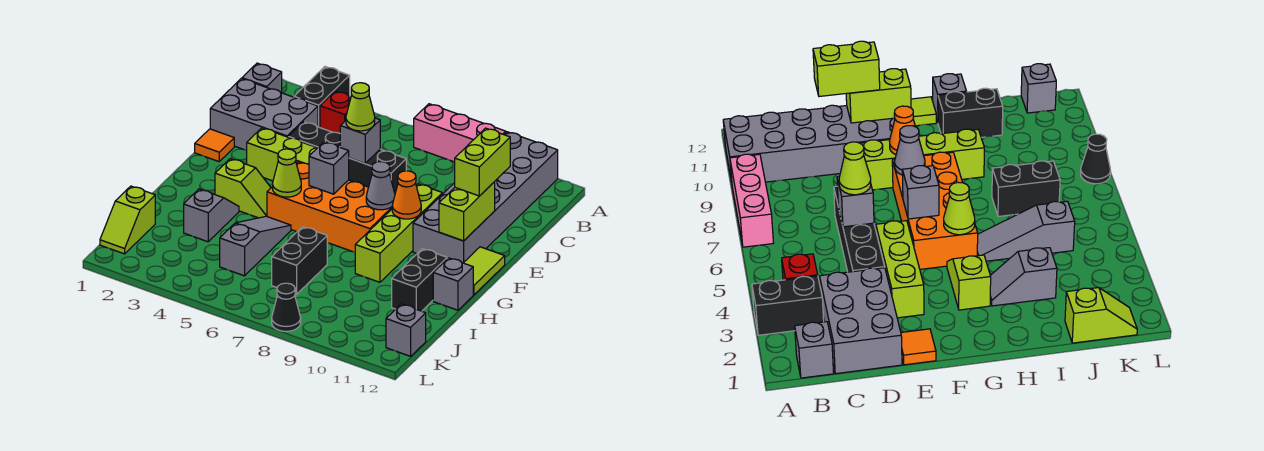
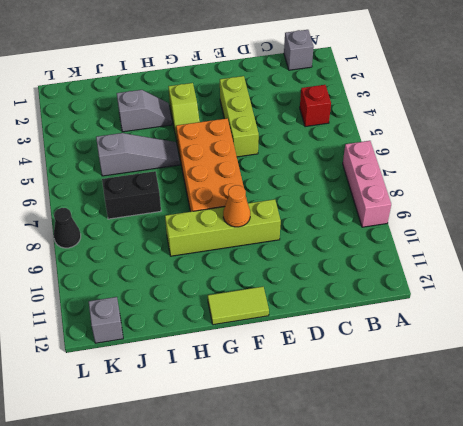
none -> black brick A3:B3 level 1
none -> grey brick A10:F11 level 1
none -> grey brick C1:D3 level 1

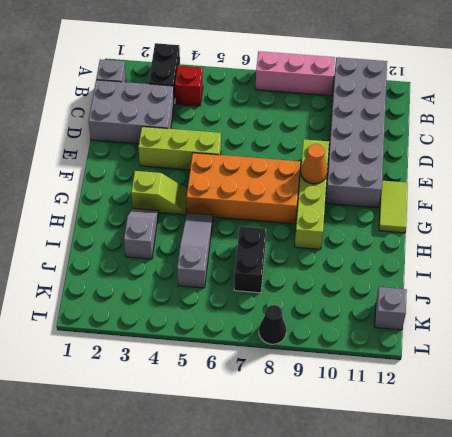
none -> black brick D4:D7 level 1
none -> orange tile E1 level 1
none -> black brick H11:I11 level 1

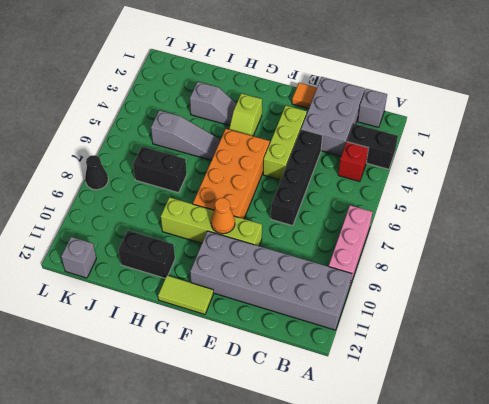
none -> grey brick H12 level 1
none -> lime slope J1:K1 level 1 top J
none -> grey brick D6 level 2

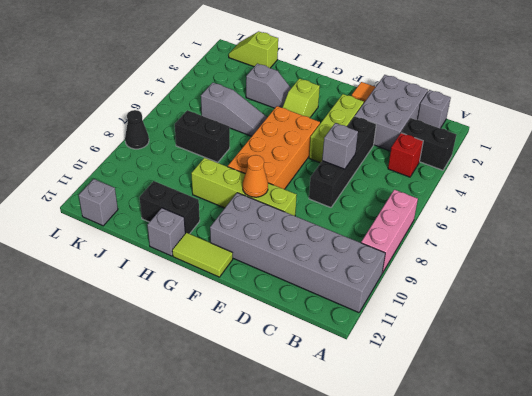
none -> lime brick E11:F11 level 2
none -> grey brick F6 level 2
none -> grey cone F8 level 2

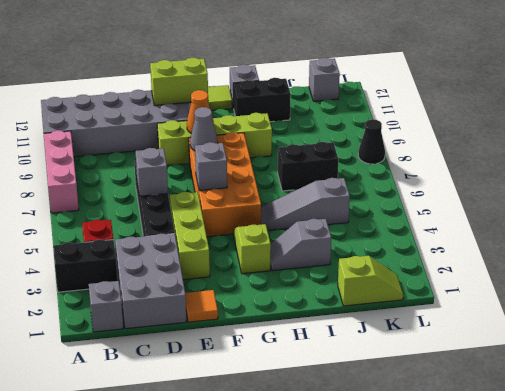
none -> lime cone G5 level 2
none -> lime cone D6 level 3
none -> lime brick D11:E11 level 3

